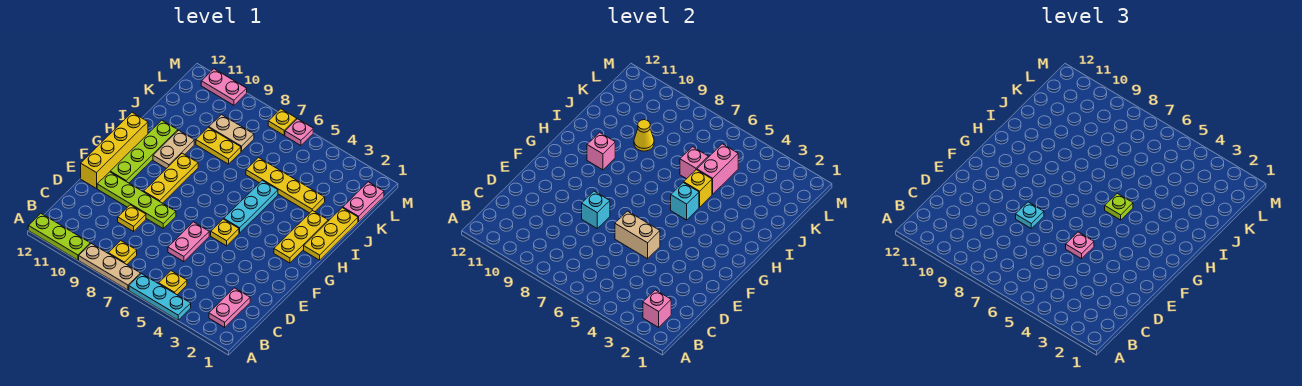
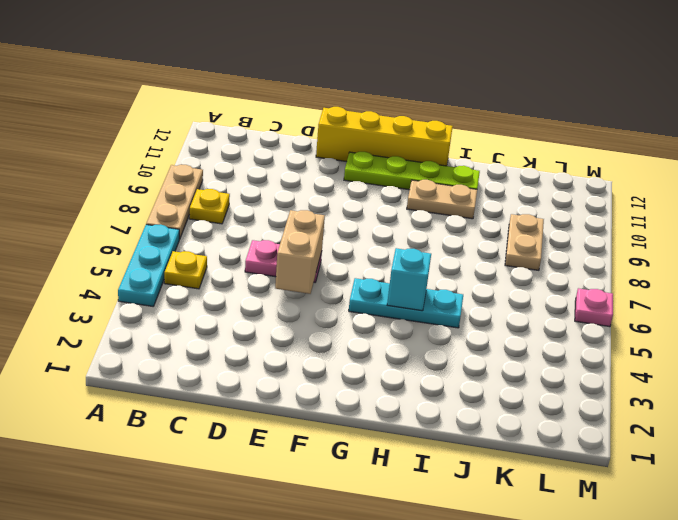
none -> lime plate A10:A12 level 1
none -> pink plate B2:C2 level 1
none -> yellow plate D9 level 1
none -> lime plate E8:E11 level 1

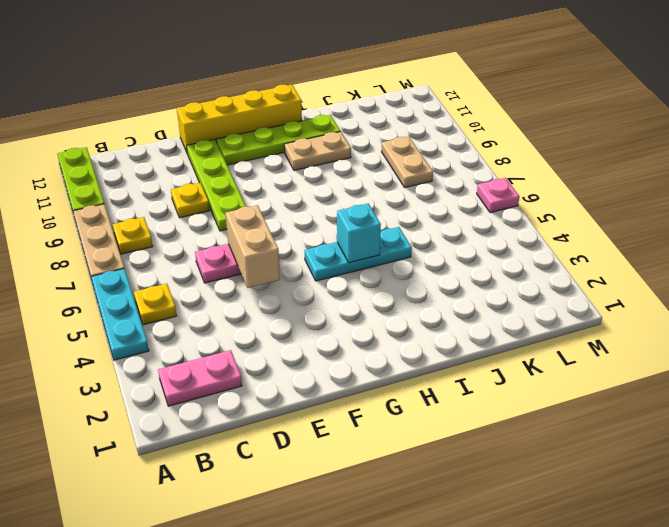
none -> yellow plate F5 level 1
none -> yellow plate F9:H9 level 1
none -> yellow plate G2:I2 level 1
none -> yellow plate H1:J1 level 1

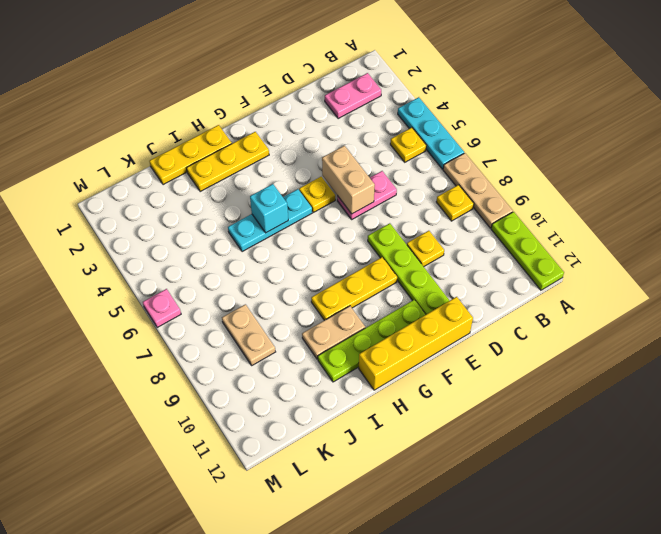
none -> yellow plate J3:J6 level 1
none -> yellow plate J8:J9 level 1
none -> pink plate K1:L1 level 1
none -> yellow plate M7 level 1

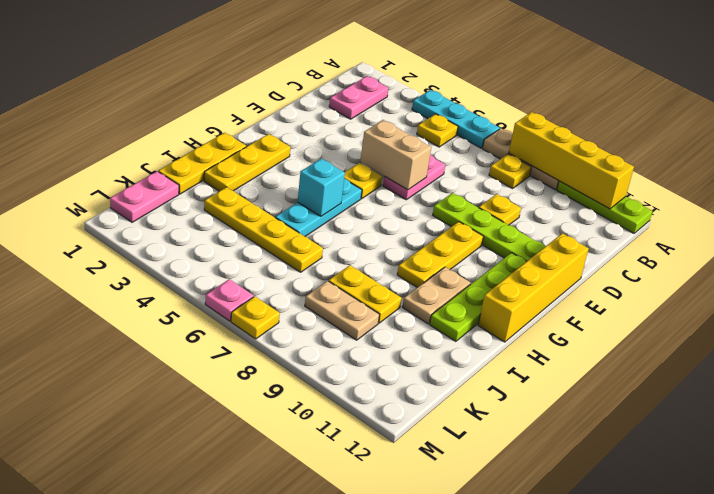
yellow brick A8:A11 level 2 -> none
none -> pink plate M10:M11 level 1
none -> pink brick B2 level 2
none -> cyan brick E8 level 2
none -> pink brick H10 level 2

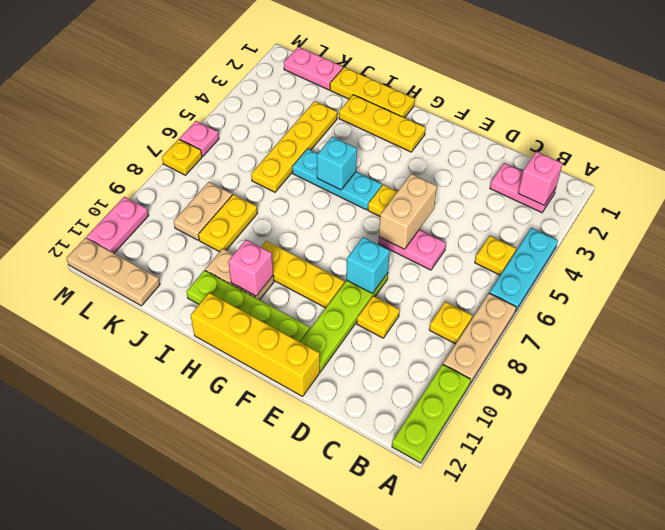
tan plate K12:M12 level 1 -> none
none -> yellow brick I5 level 2
none -> pink brick J5:K5 level 2
none -> pink brick J6 level 2
none -> yellow cone J9 level 2

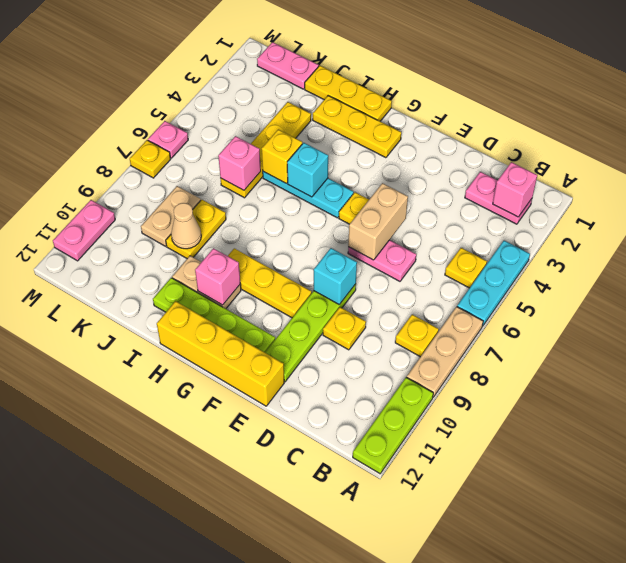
tan cone J9 level 2 -> yellow cone J9 level 2
none -> pink brick J5:K5 level 2
none -> pink plate E5 level 3
none -> cyan plate E8 level 3
none -> lime plate H5 level 3

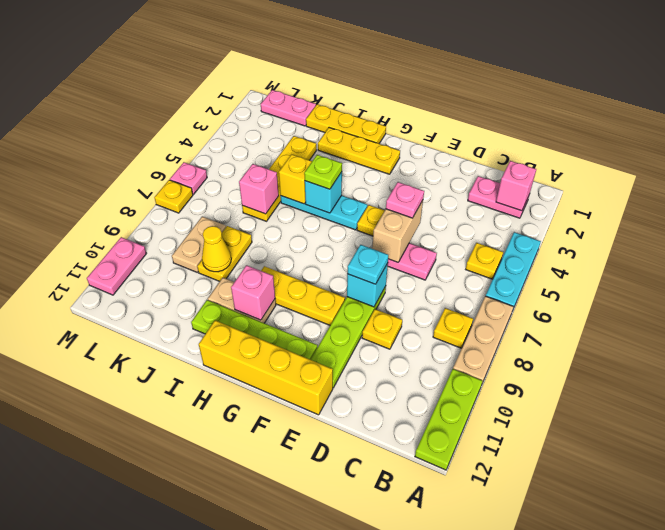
none -> pink brick J5:K5 level 2

